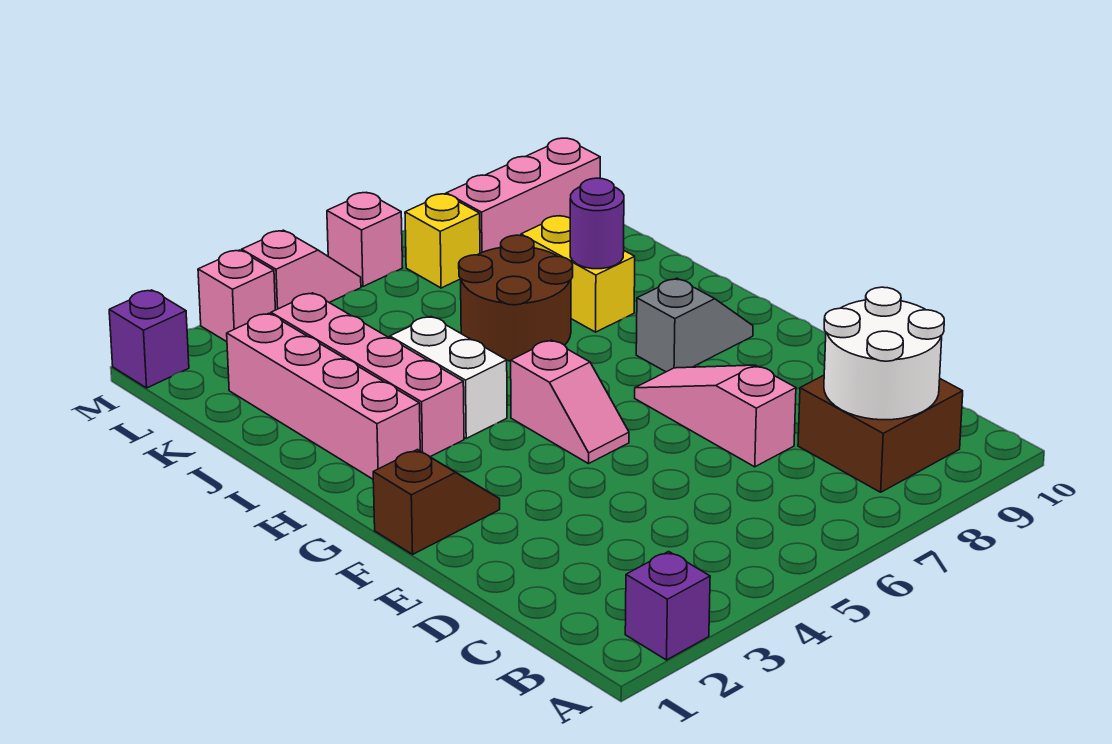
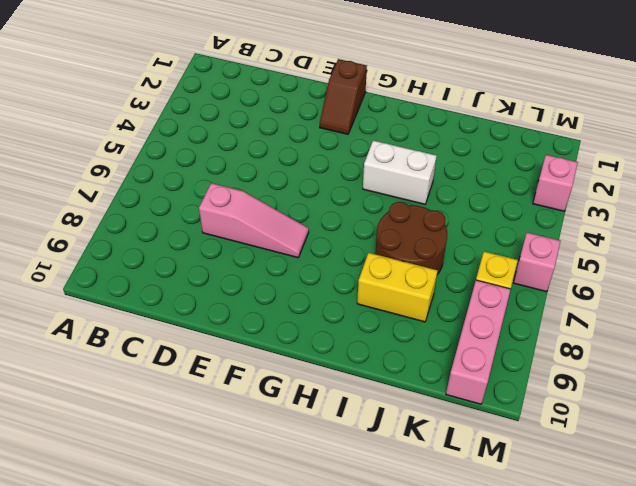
none -> purple brick A2 level 1
none -> brown brick B8:C9 level 1
none -> pink slope F5:G5 level 1 top G

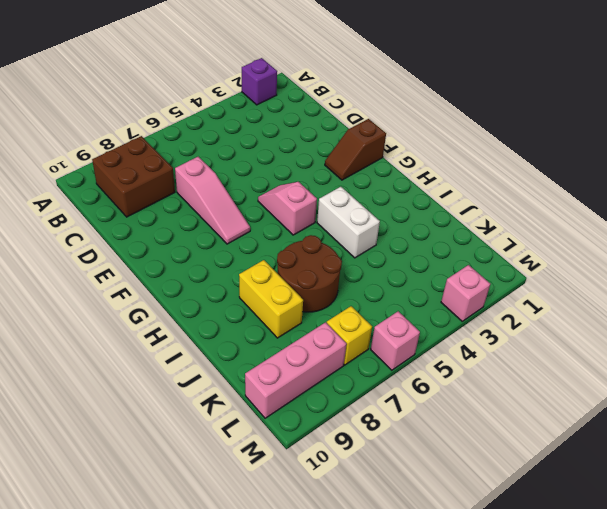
none -> grey slope G8:G9 level 1 top 8
none -> pink brick H2:K2 level 1
none -> pink brick H3:K3 level 1

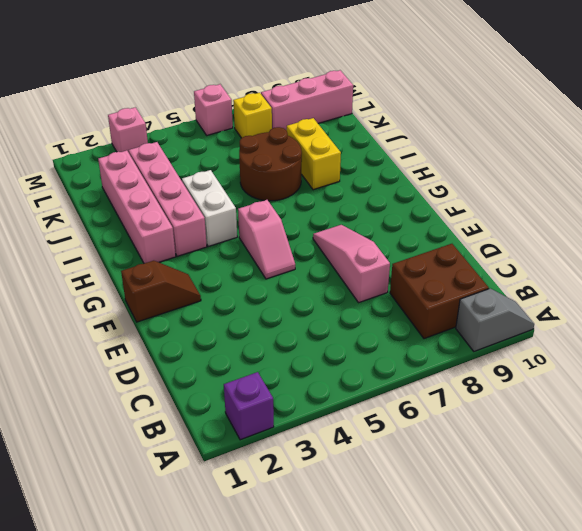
grey slope A9:A10 level 1 top 9 -> grey slope G8:G9 level 1 top 8
none -> purple brick M1 level 1
none -> pink slope M4:M5 level 1 top 4
none -> white round brick B8:C9 level 2

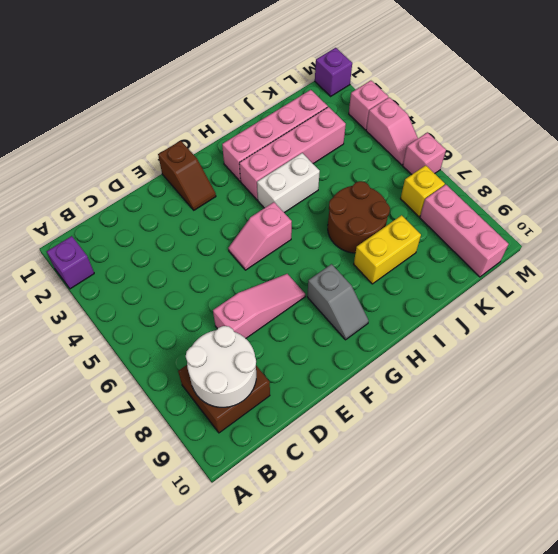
none -> purple round brick I8 level 2

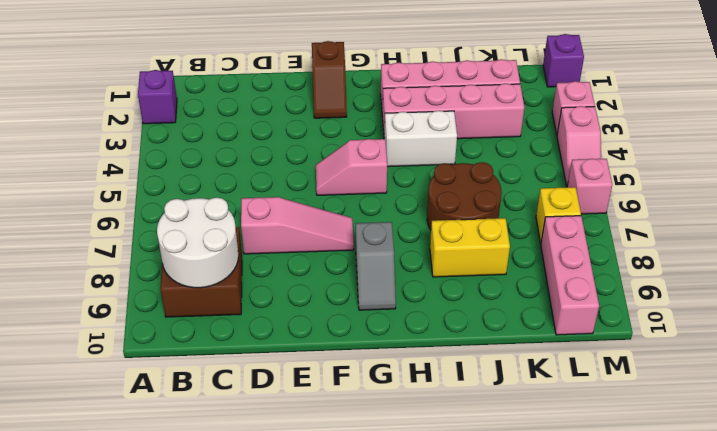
none -> purple round brick I8 level 2

